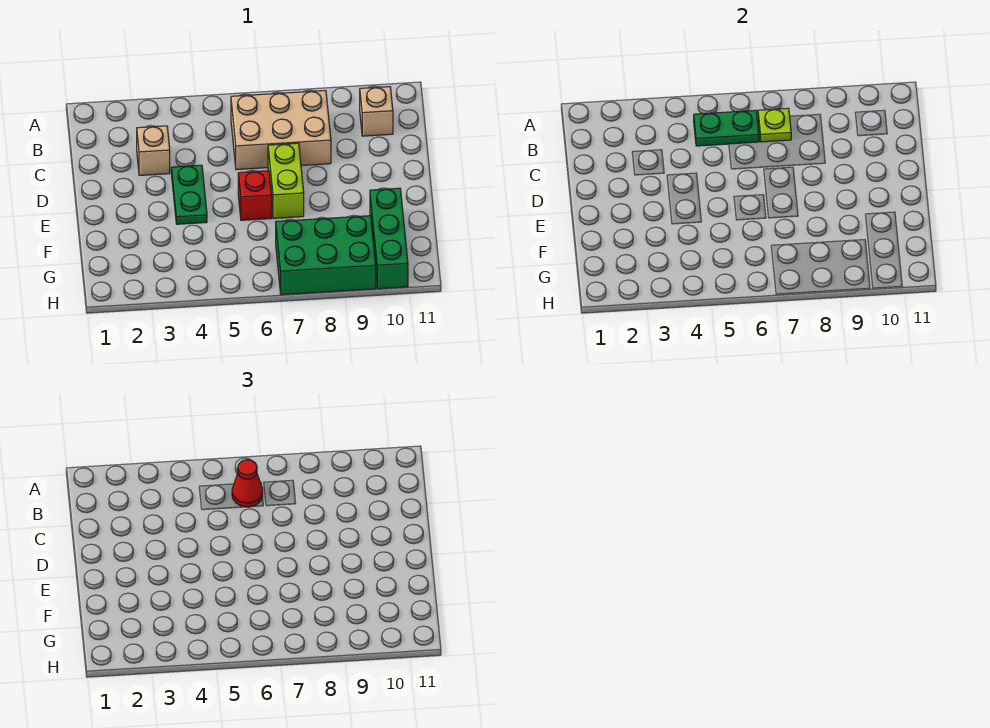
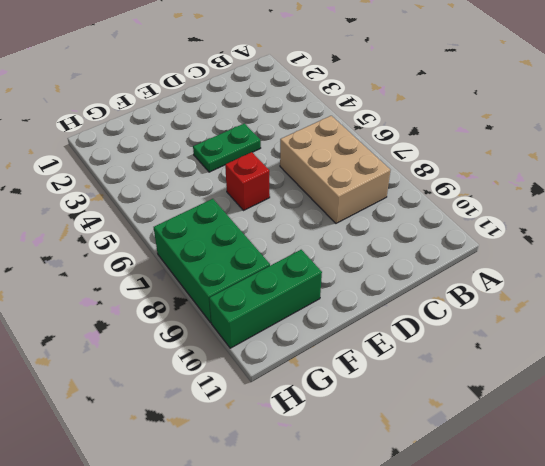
none -> tan brick B10 level 1
none -> tan brick C3 level 1

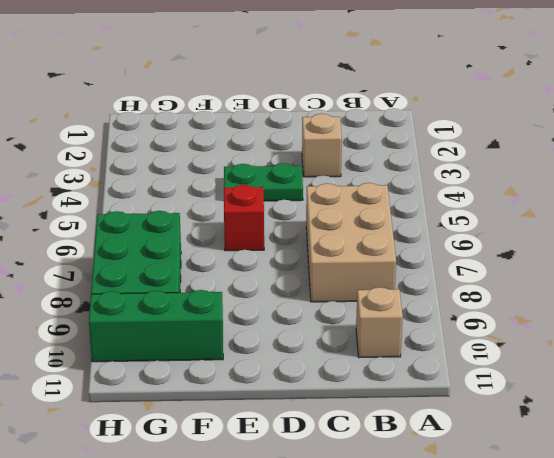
none -> lime brick D7:E7 level 1
none -> green plate B5:B6 level 2

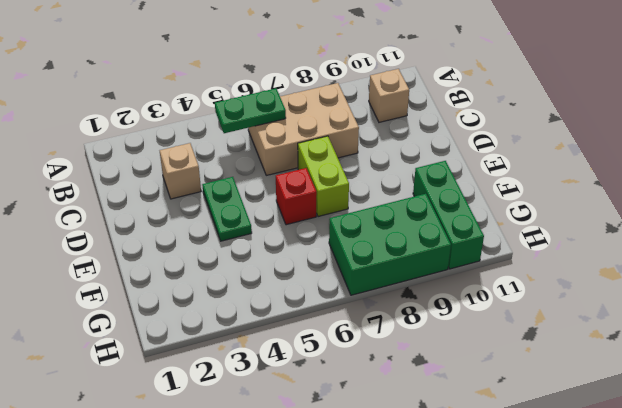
none -> lime plate B7 level 2
none -> red cone B6 level 3

